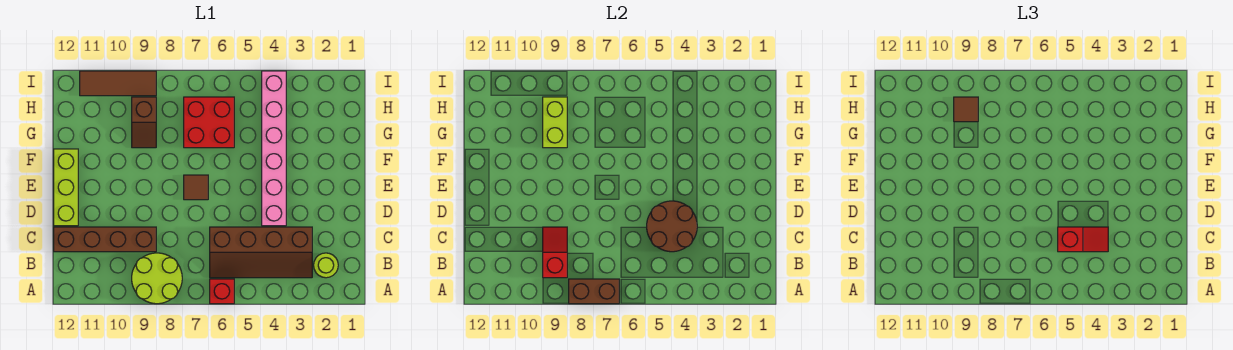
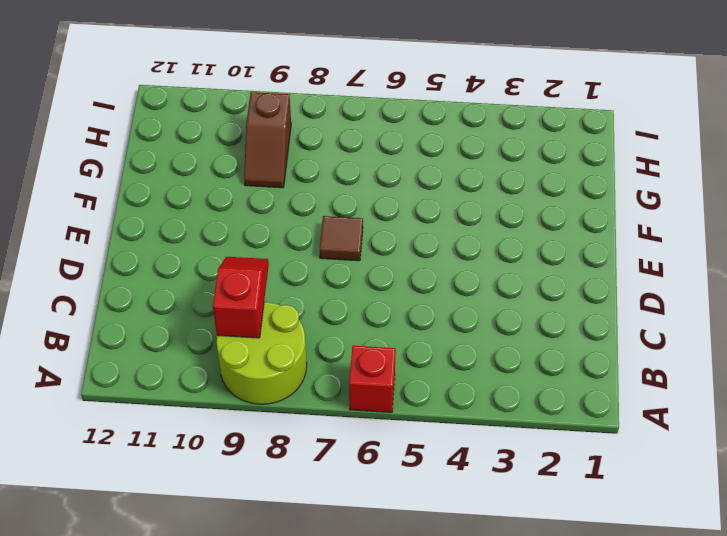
none -> lime round brick B2 level 1
none -> brown slope B3:C6 level 1 top C
none -> brown brick C9:C12 level 1

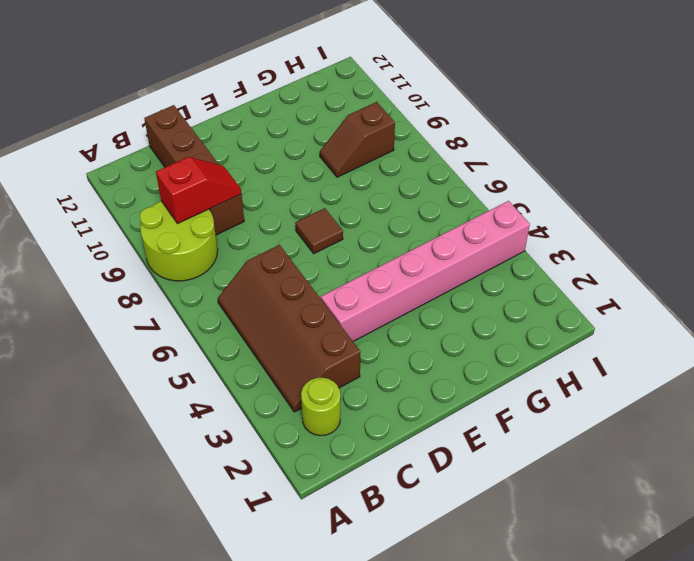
none -> red brick A6 level 1
none -> lime brick D12:F12 level 1
none -> red brick G6:H7 level 1

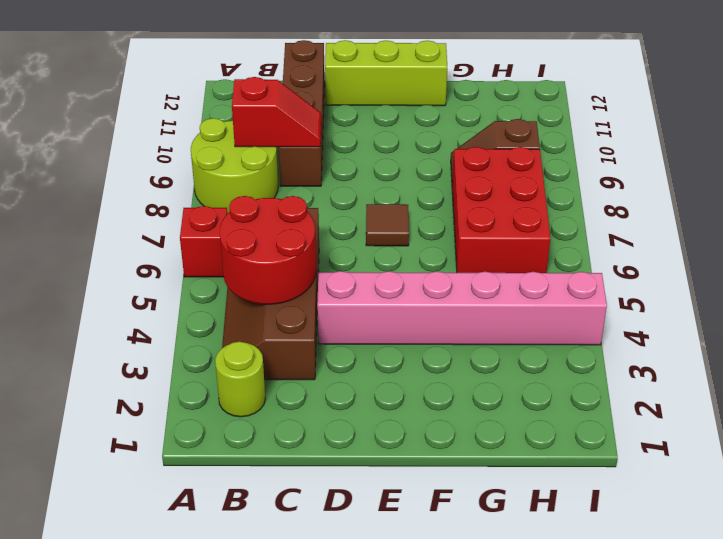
red round brick B4:C5 level 2 -> brown round brick C4:D5 level 2
red brick G6:H8 level 1 -> red brick G6:H7 level 1
none -> brown tile I9:I11 level 1
none -> brown brick A7:A8 level 2
none -> lime brick G9:H9 level 2

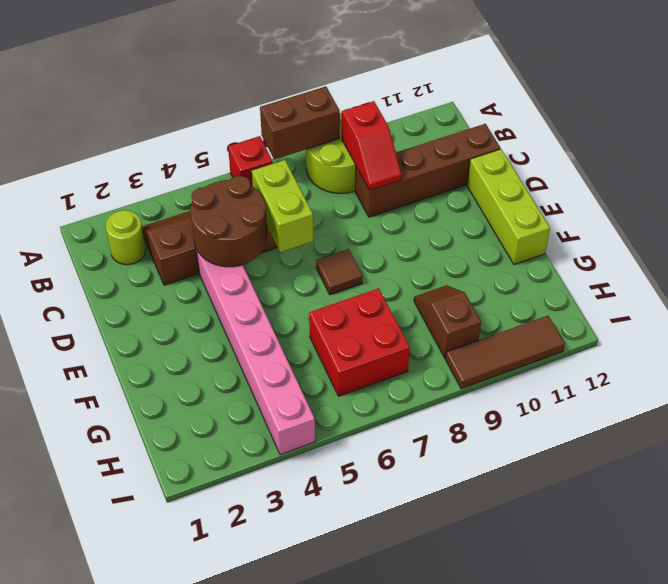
lime brick C6:D6 level 2 -> lime brick G9:H9 level 2
none -> red slope C4:C5 level 3 top 5
none -> brown tile H9 level 3

